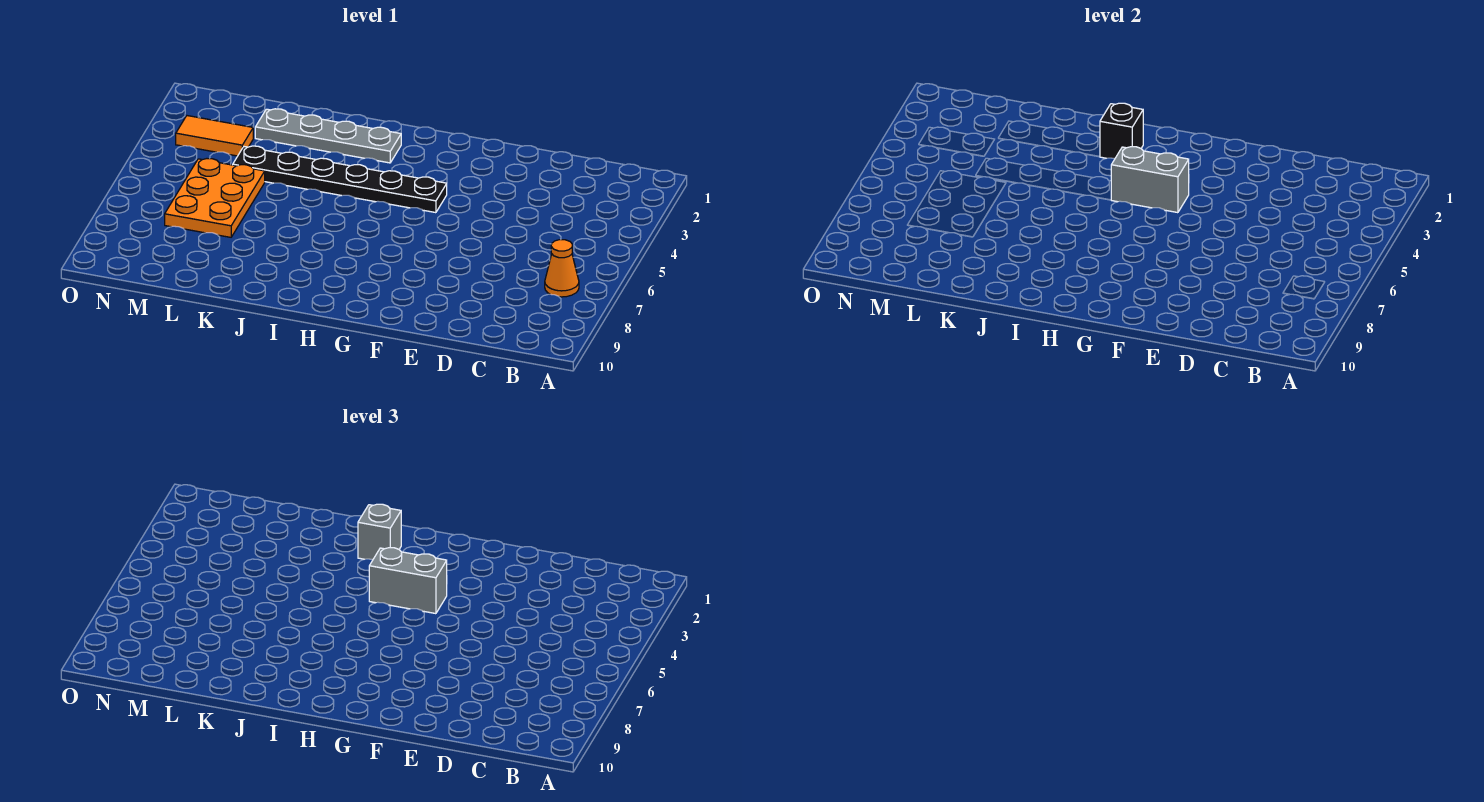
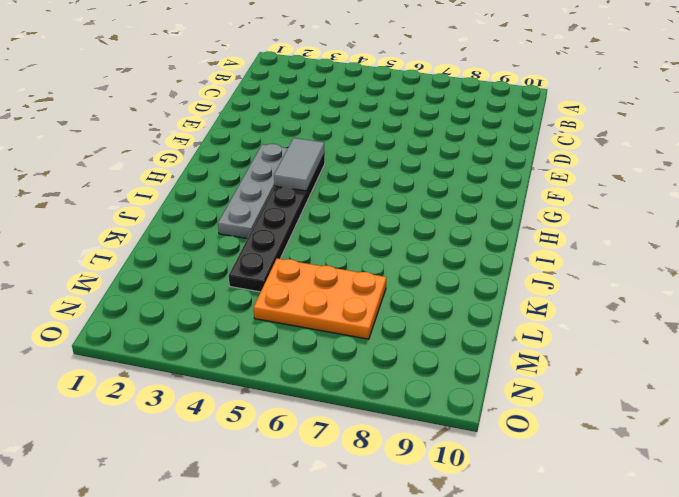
grey plate G3:J3 level 1 -> grey plate I2:L2 level 1
grey tile G4:H4 level 2 -> grey brick G4:H4 level 2
none -> orange cone B7 level 1
none -> orange tile M3:N3 level 1

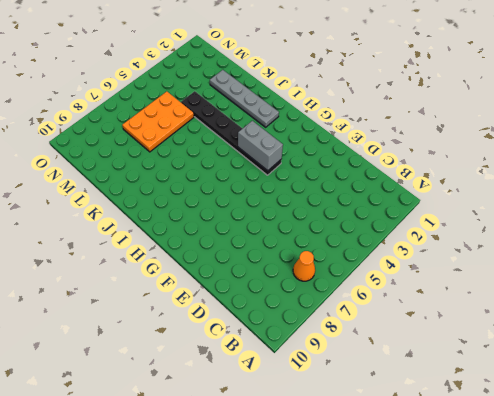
none -> orange tile M3:N3 level 1
none -> black brick I2 level 2

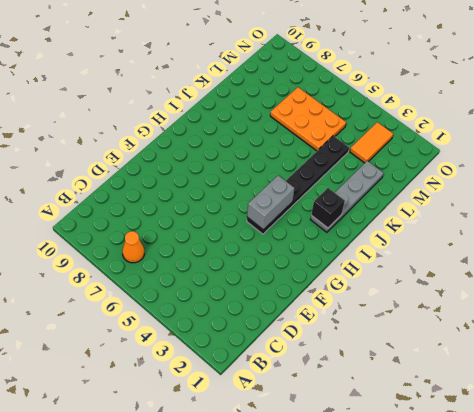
none -> grey brick G4:H4 level 3
none -> grey brick I2 level 3

